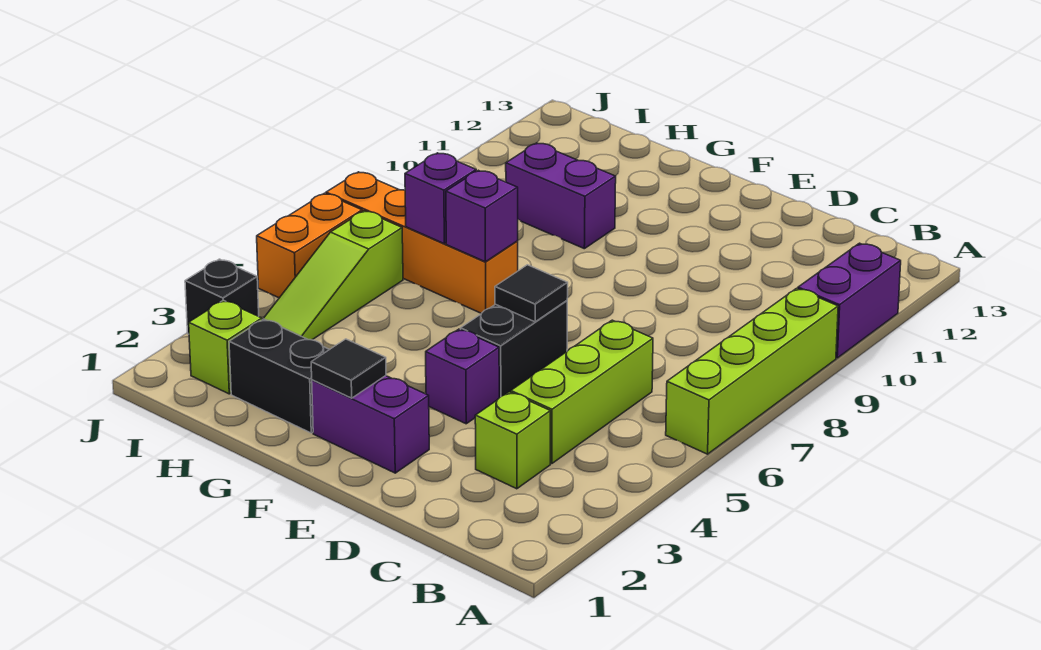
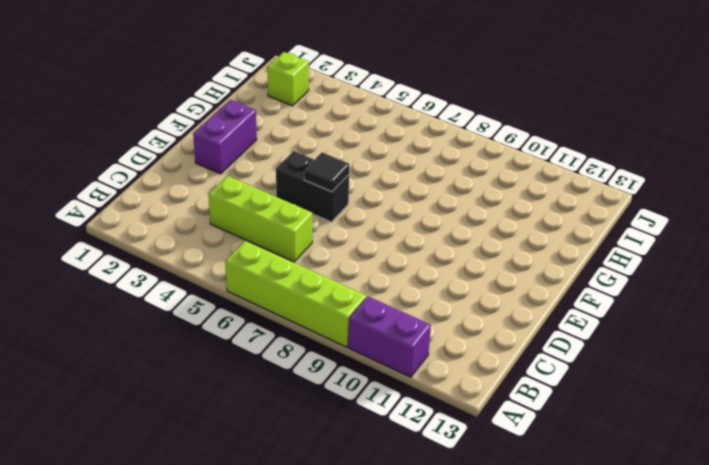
none -> lime brick C3 level 1
none -> purple brick E4 level 1
none -> black brick G2:H2 level 1

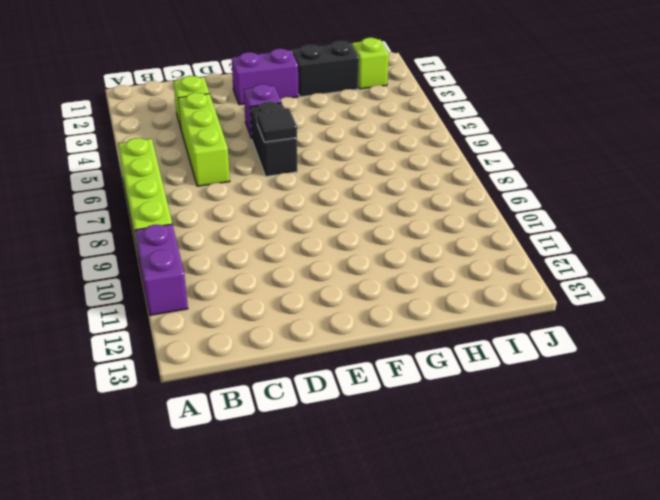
none -> orange brick G7:J7 level 1
none -> purple brick G10:H10 level 1
none -> lime slope I4:I6 level 1 top 6

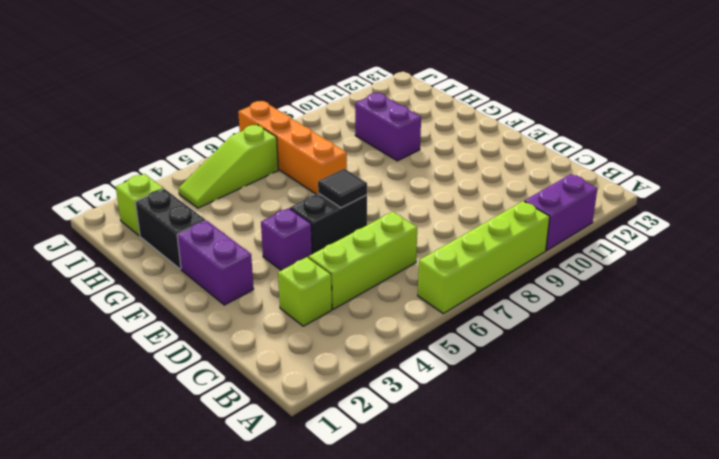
none -> black brick J3 level 1
none -> orange brick J5:J6 level 1
none -> black tile F2 level 2

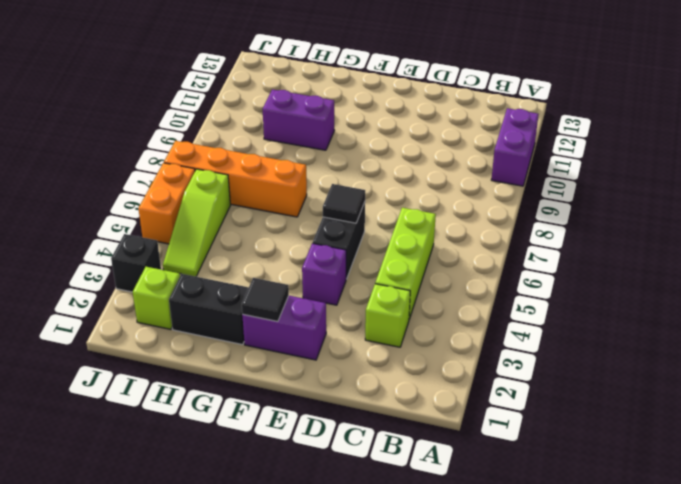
none -> lime brick A6:A9 level 1
none -> purple brick G7 level 2
none -> purple brick H7 level 2

